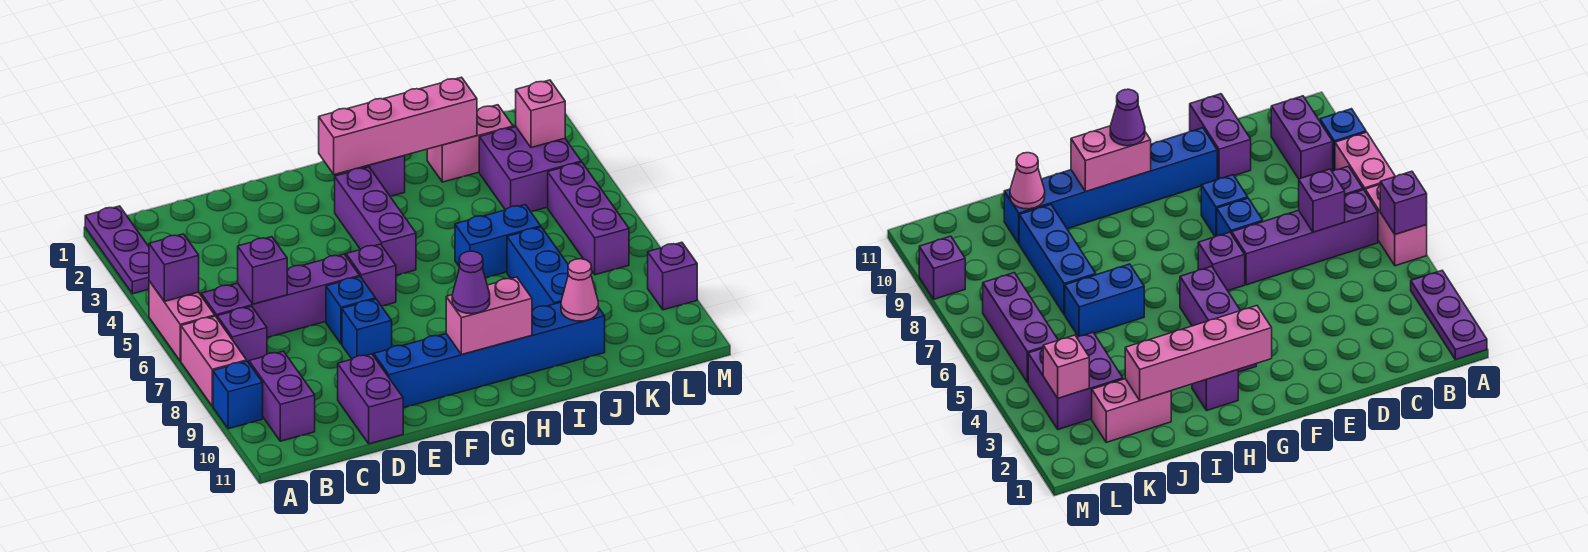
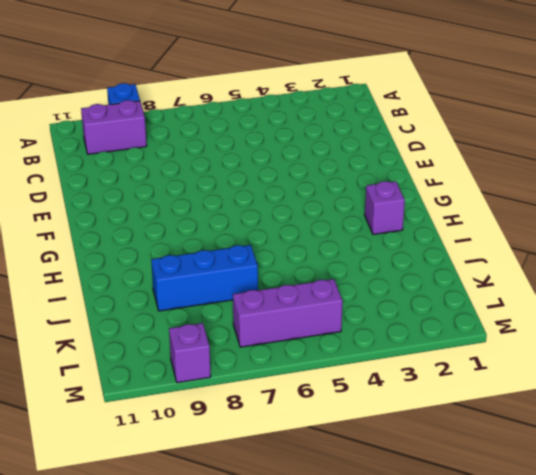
none -> purple plate A1:A3 level 1
none -> pink brick A5:A6 level 1
none -> pink brick A7:A8 level 1

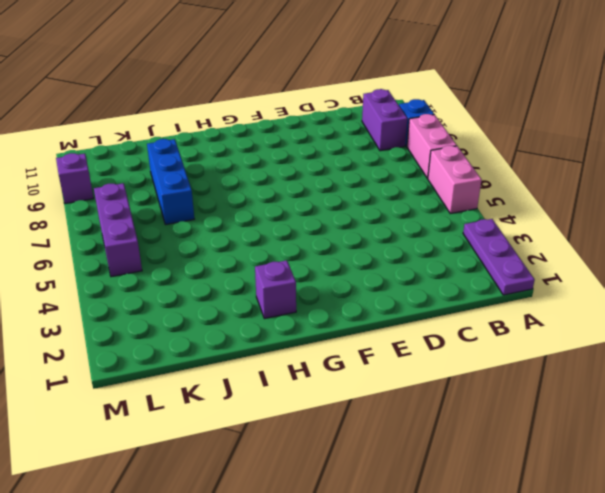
none -> purple brick B6:E6 level 1
none -> purple brick B7 level 1
none -> purple brick D10:D11 level 1

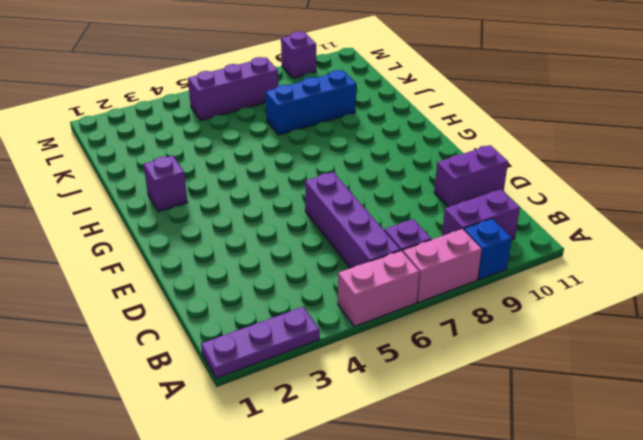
none -> blue brick E7 level 1
none -> blue brick E8 level 1
none -> blue brick E10:J10 level 1

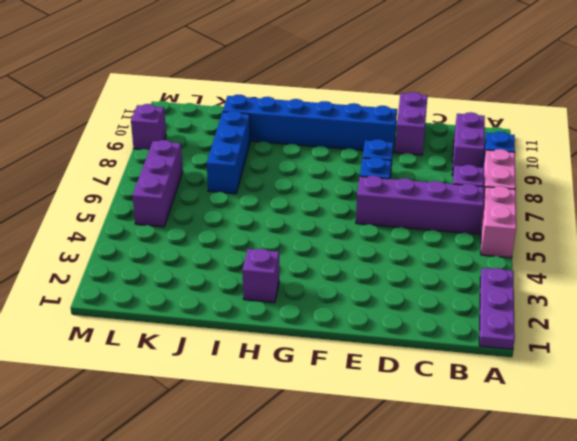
none -> purple brick F6 level 1
none -> purple brick G3:G5 level 1
none -> blue brick I6:J6 level 1

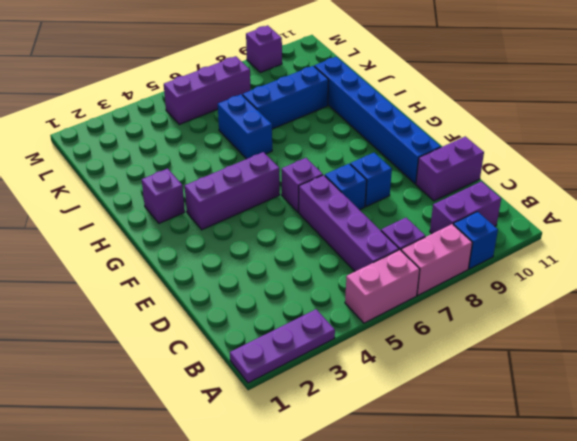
none -> pink brick J2:K2 level 1
none -> purple brick K3:L4 level 1
none -> purple brick A5 level 2

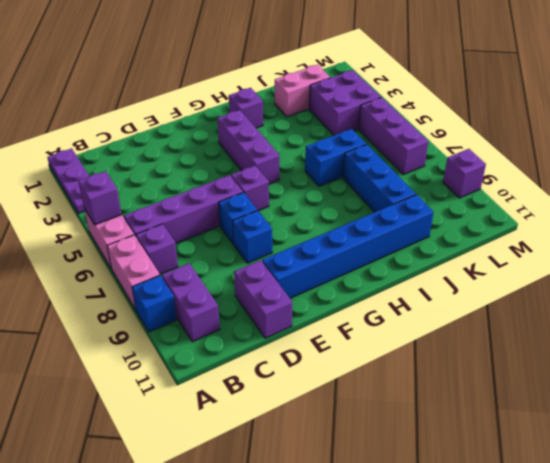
none -> purple brick C6 level 2
none -> pink brick G2:J2 level 2
none -> pink brick G10:H10 level 2

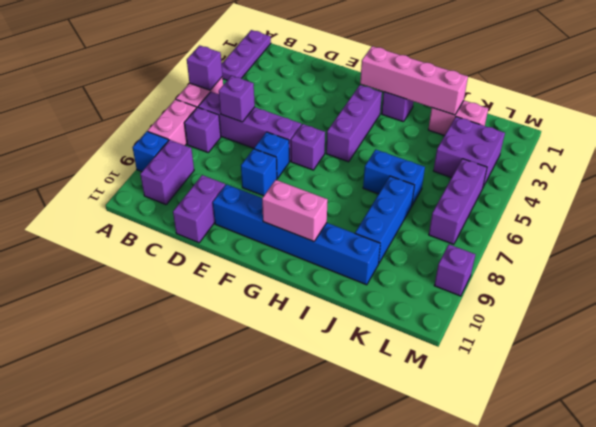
none -> pink cone J10 level 2
none -> pink brick L3 level 2
none -> purple cone G10 level 3

